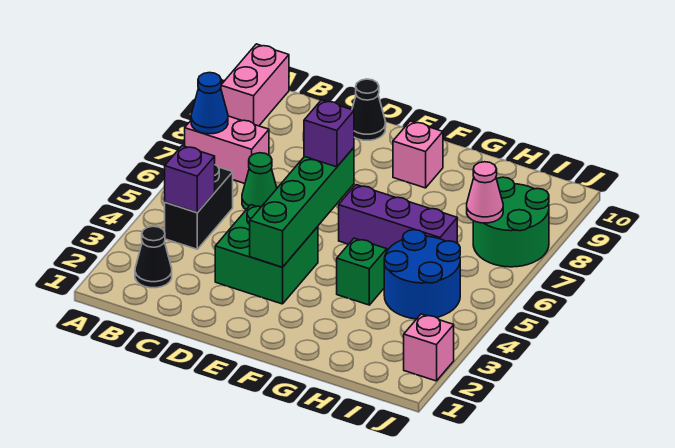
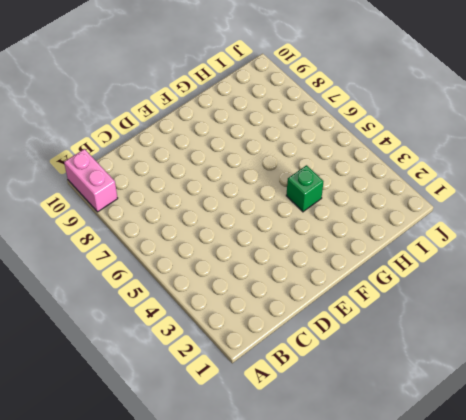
none -> pink brick A7:B7 level 1
none -> black cone B2 level 1
none -> black brick B4:B5 level 1

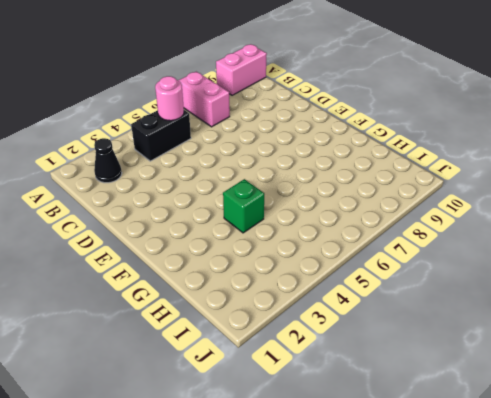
pink round brick B5 level 2 -> none
none -> green cone C6 level 1
none -> green brick D3:E4 level 1
none -> black cone D10 level 1

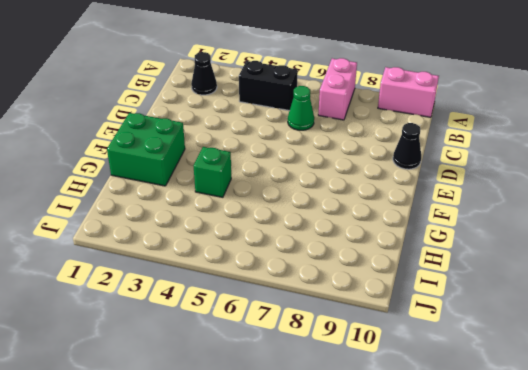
green brick F1:G2 level 1 -> green brick D3:E4 level 1
none -> purple brick F6:H6 level 1
none -> pink brick F9 level 1
none -> blue round brick H4:I5 level 1

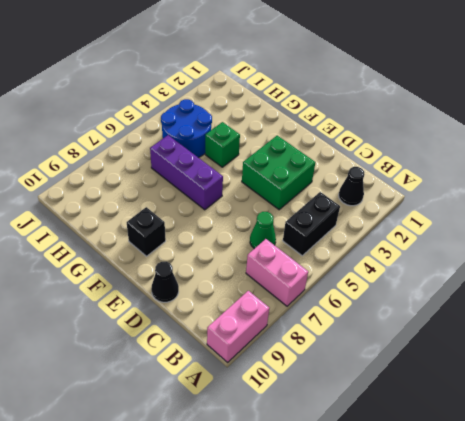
black brick F9 level 1 -> pink brick F9 level 1
none -> green round brick I7:J8 level 1
none -> pink brick J2 level 1
none -> blue cone A7 level 2

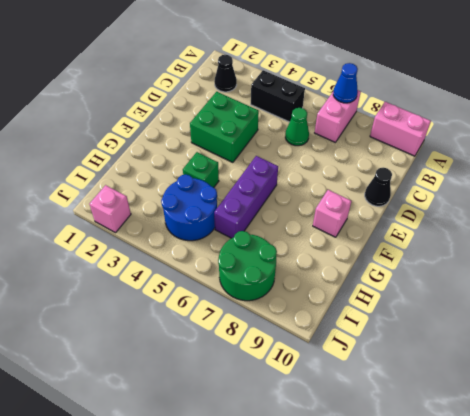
none -> purple brick B4 level 2
none -> green brick E3:E6 level 2
none -> pink cone I7 level 2

